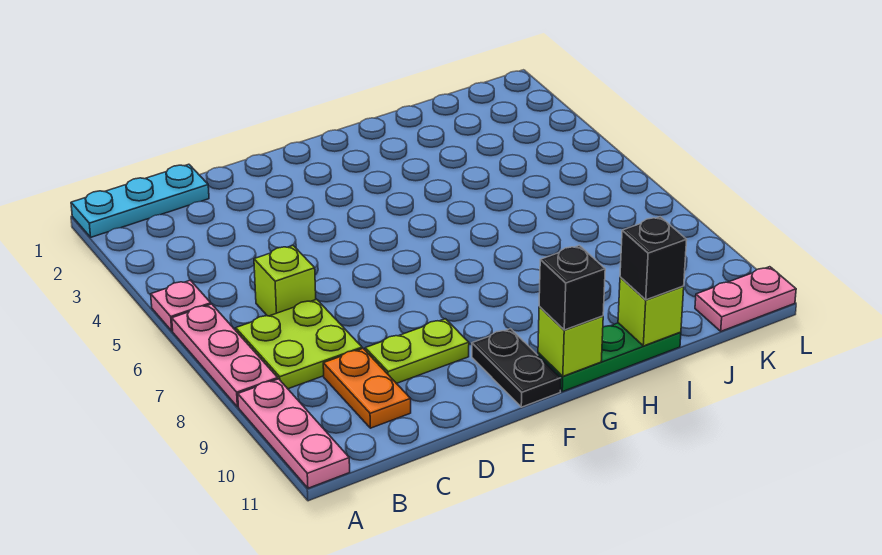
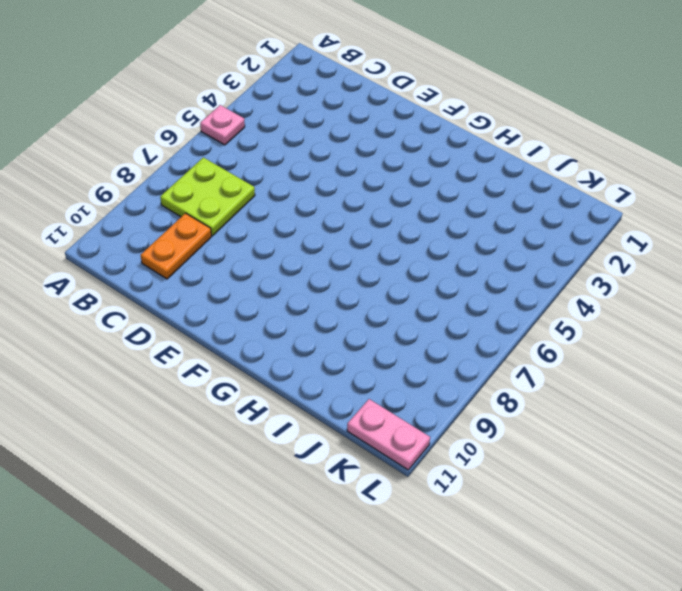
none -> cyan plate A1:C1 level 1
none -> pink plate A6:A8 level 1
none -> pink plate A9:A11 level 1

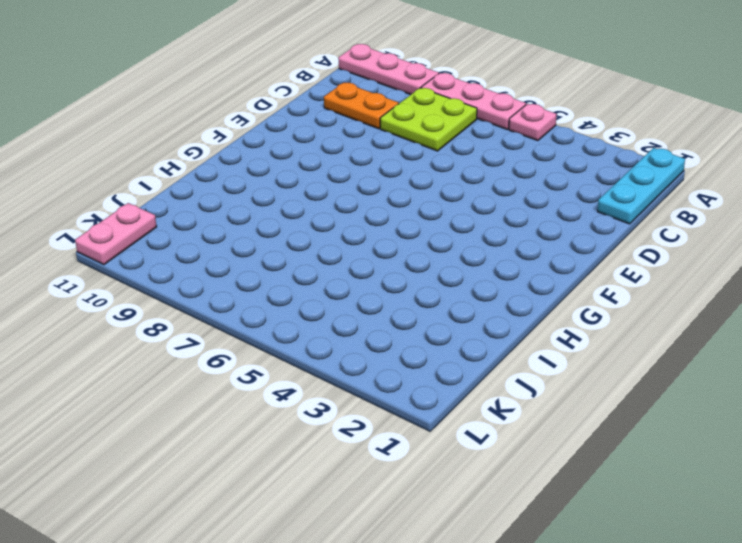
none -> lime brick C6 level 1
none -> lime plate D9:E9 level 1
none -> black plate F10:F11 level 1

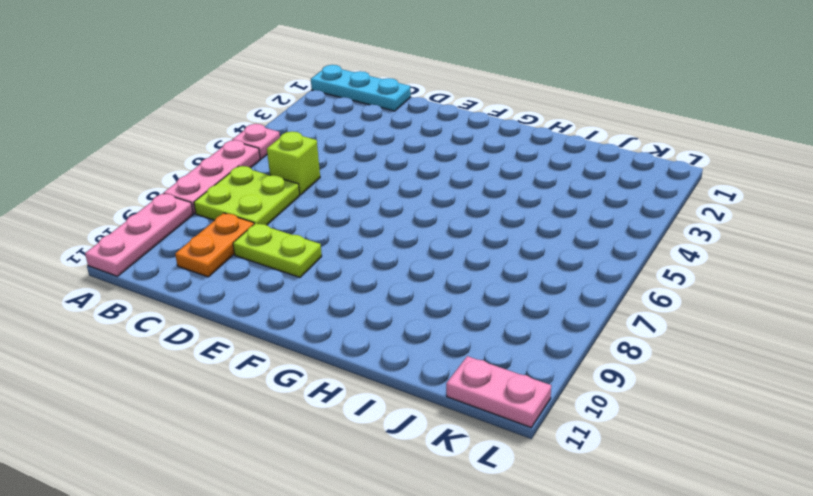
none -> black plate F10:F11 level 1
none -> green plate G11:I11 level 1
none -> lime brick G11 level 2

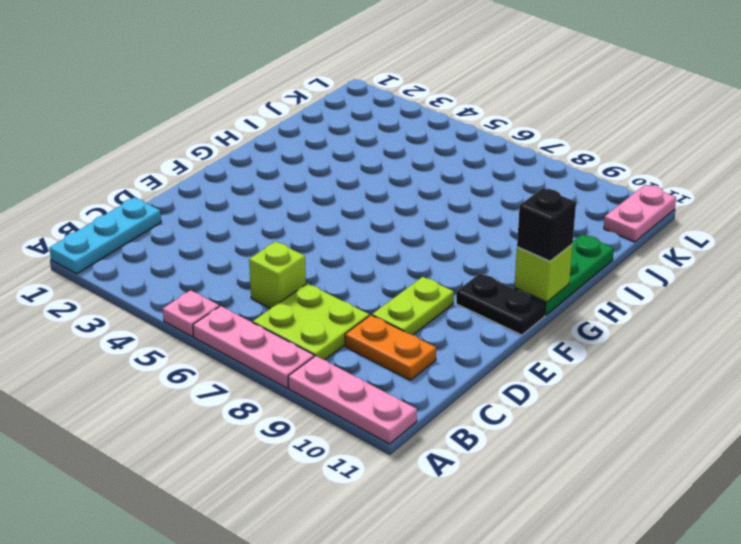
none -> lime brick I11 level 2
none -> black brick I11 level 3

